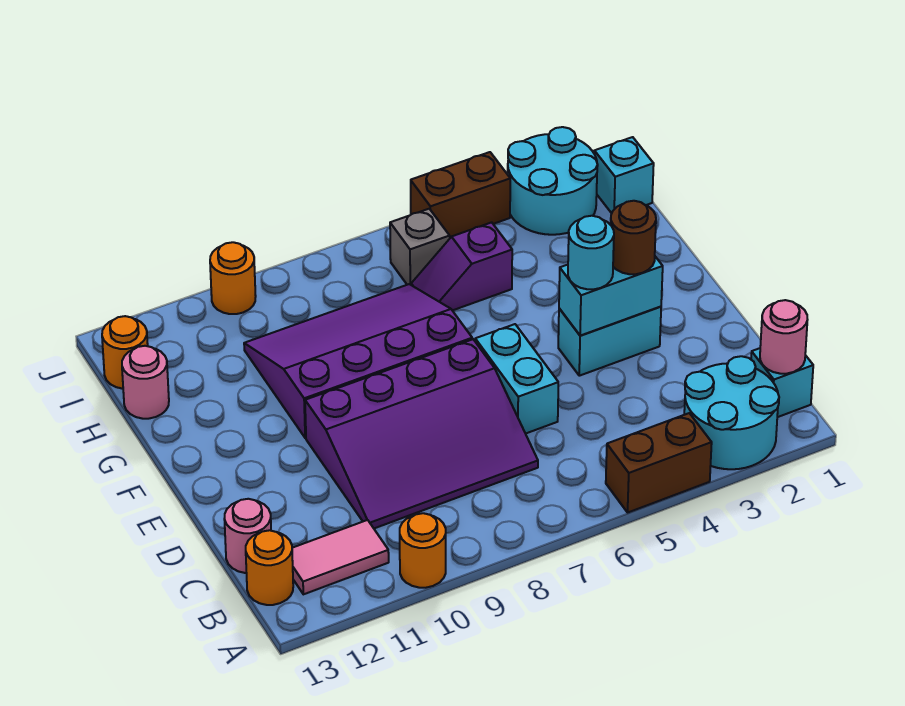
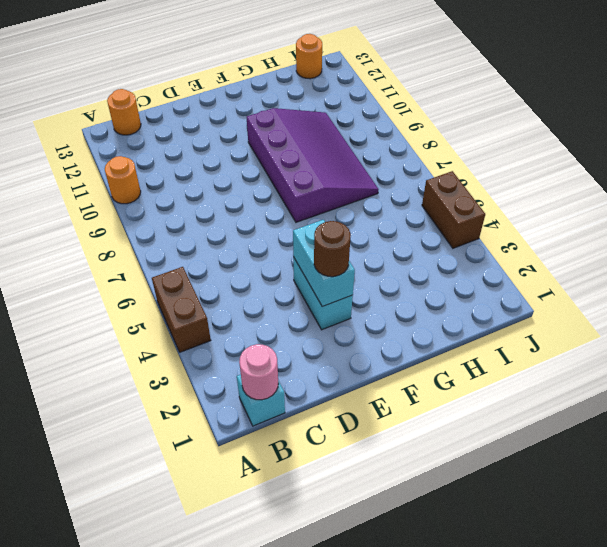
none -> cyan round brick A2:B3 level 1
none -> pink tile B11:B12 level 1
none -> purple slope C7:E10 level 1 top E

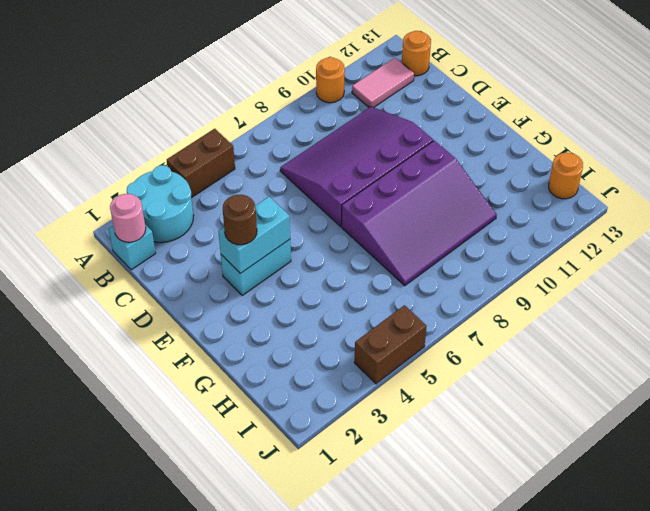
none -> pink round brick C13 level 1
none -> cyan brick D6:E6 level 1
none -> purple slope H5:H6 level 1 top 5

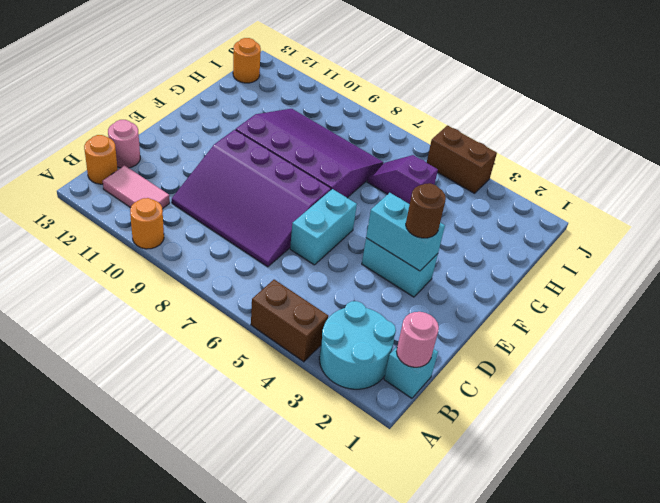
none -> pink round brick H13 level 1
none -> cyan brick I1 level 1
none -> cyan round brick I2:J3 level 1

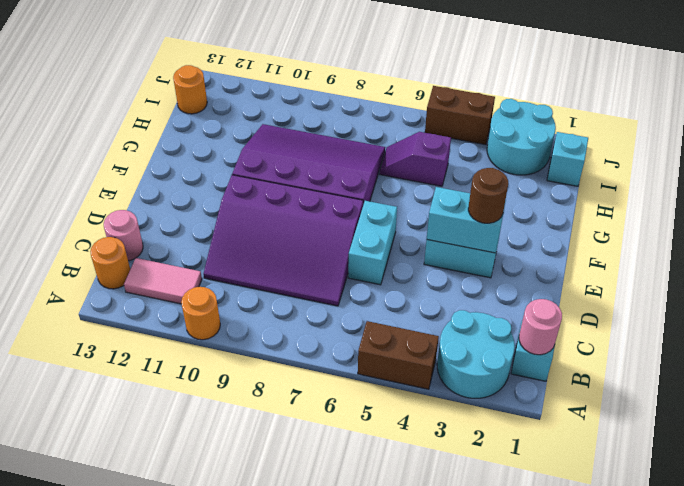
none -> pink round brick H13 level 1
none -> grey brick I6 level 1
none -> orange round brick J10 level 1

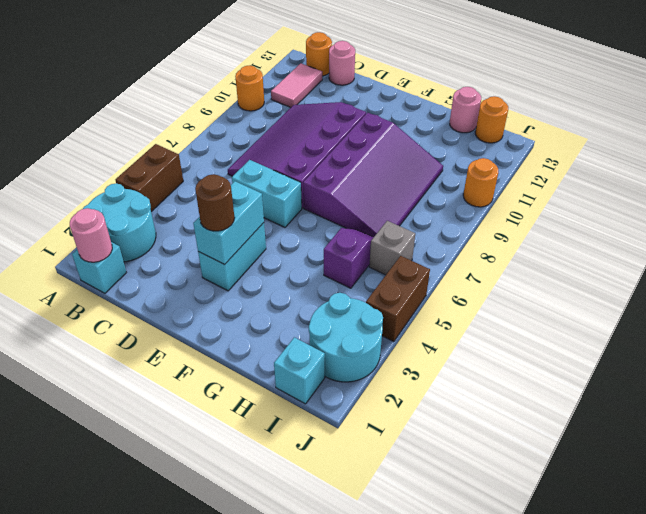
none -> cyan round brick E4 level 3

